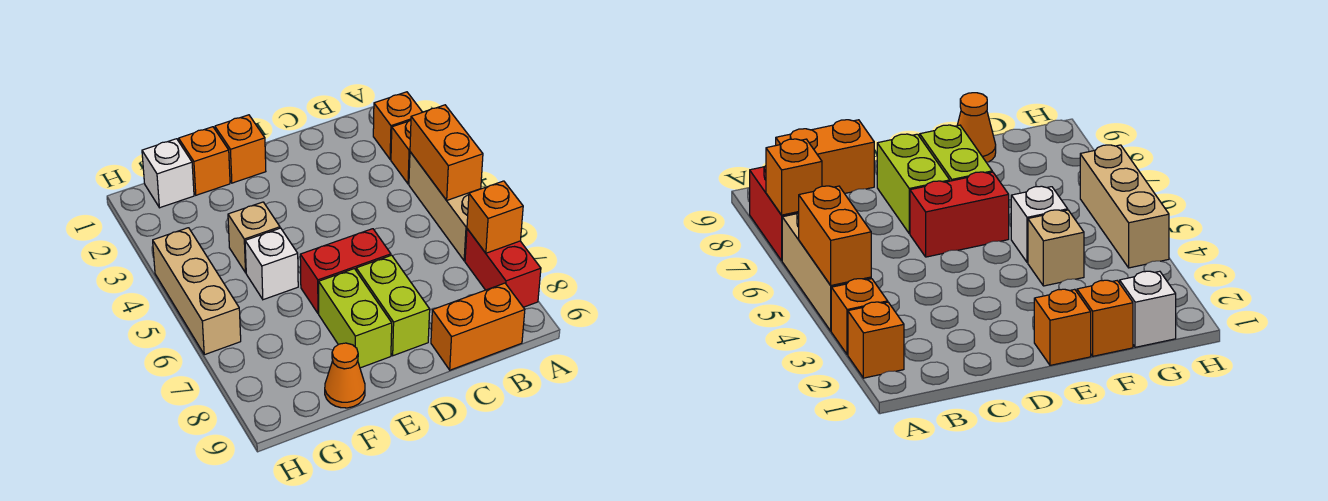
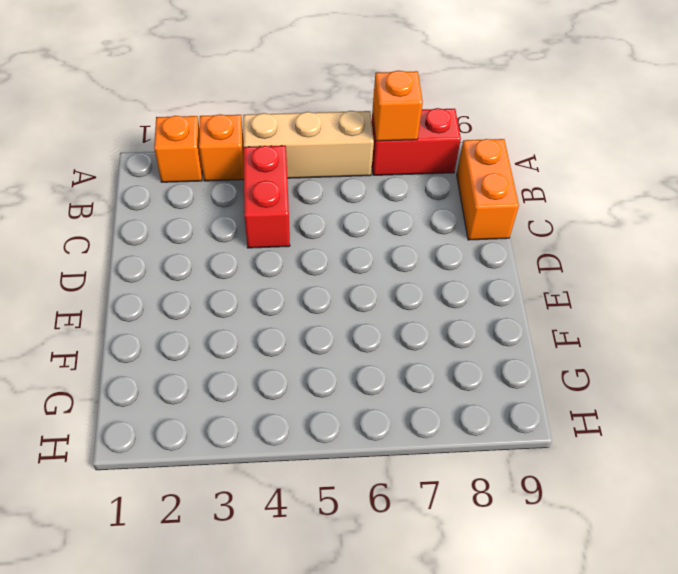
red brick B4:C4 level 1 -> red brick D6:E6 level 1
none -> lime brick D7:D8 level 1
none -> orange brick E1 level 1
none -> lime brick E7:E8 level 1

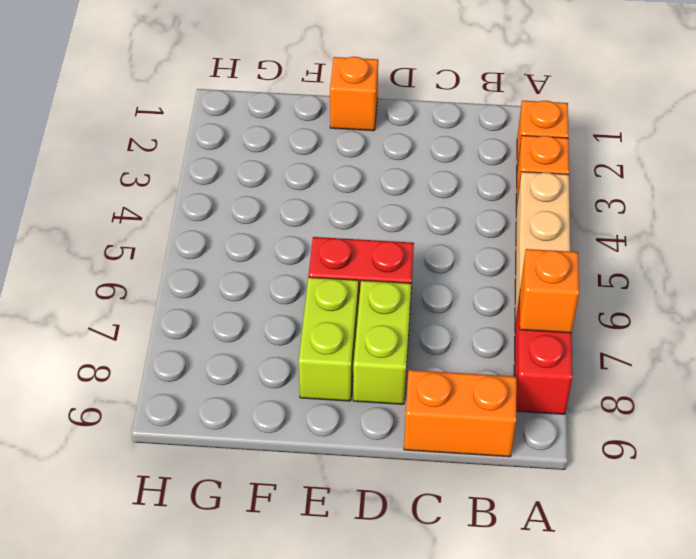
none -> orange brick F1 level 1
none -> tan brick F4 level 1
none -> white brick F5 level 1

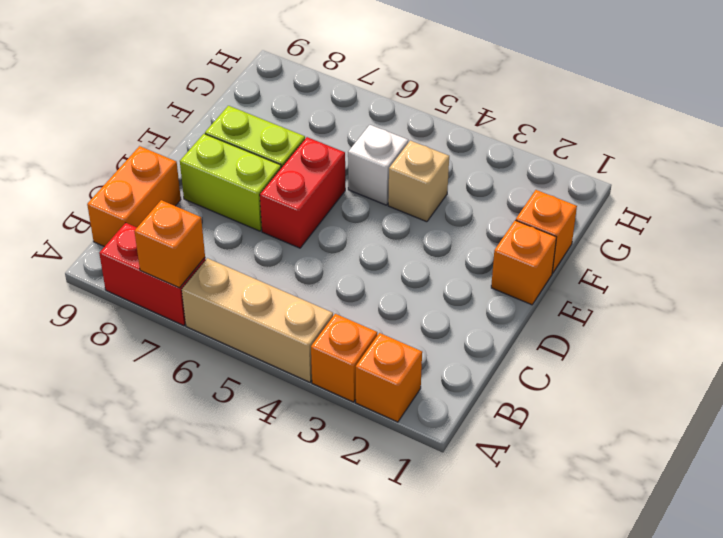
none -> orange cone F9 level 1
none -> white brick G1 level 1
none -> tan brick H4:H6 level 1

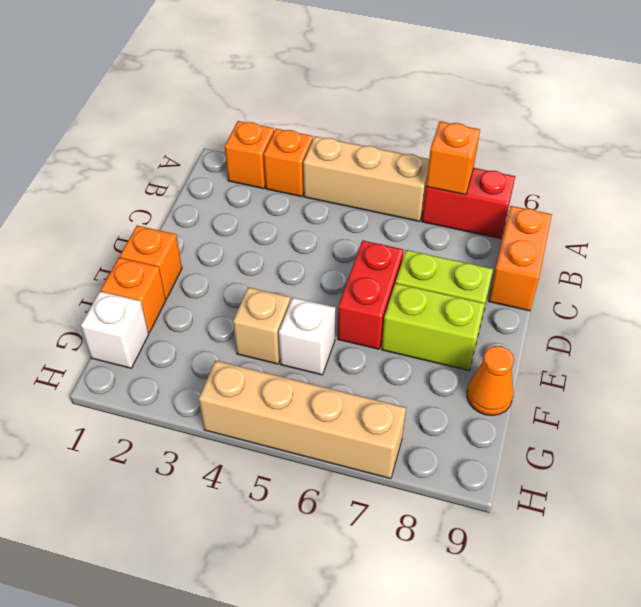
tan brick H4:H7 level 1 -> tan brick H4:H6 level 1
none -> orange brick A4:A5 level 2

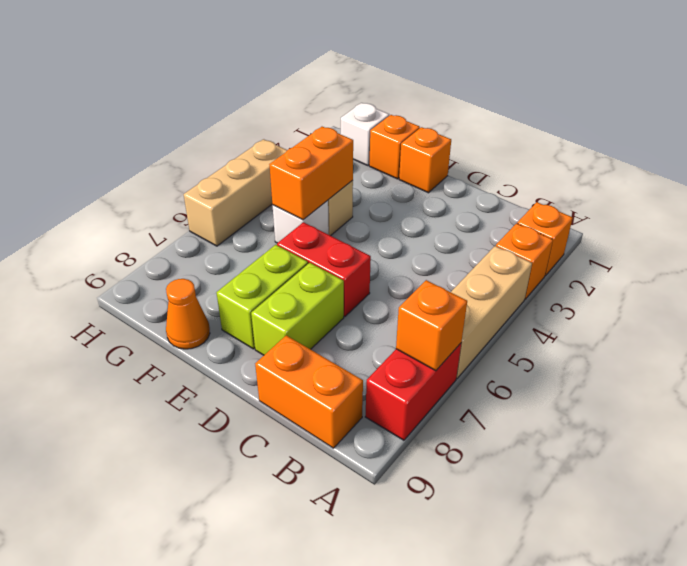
orange brick F4:F5 level 2 -> orange brick A4:A5 level 2

